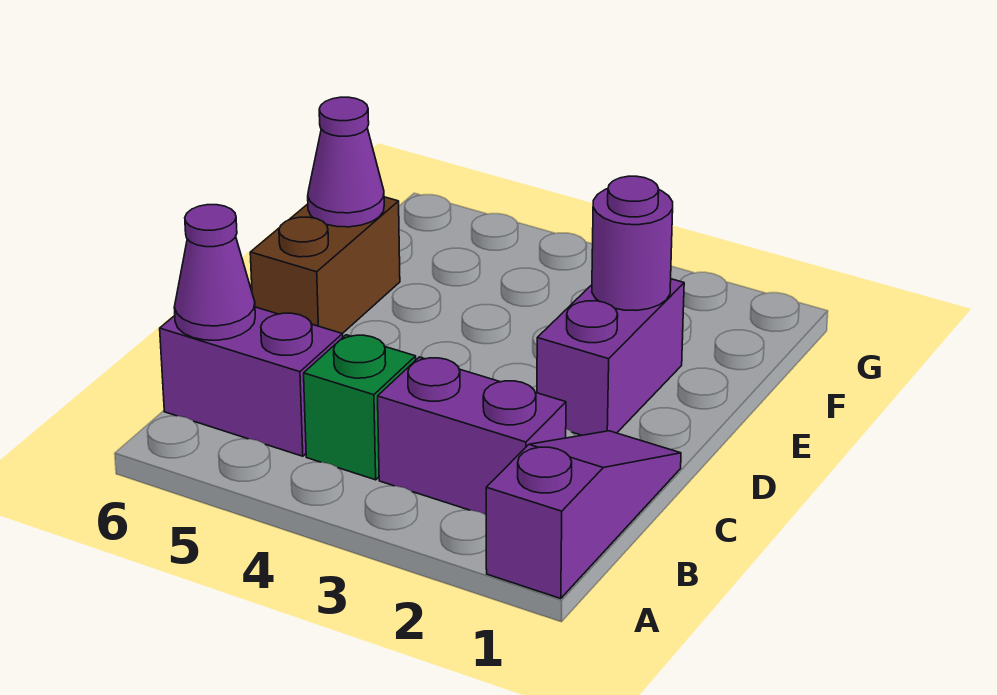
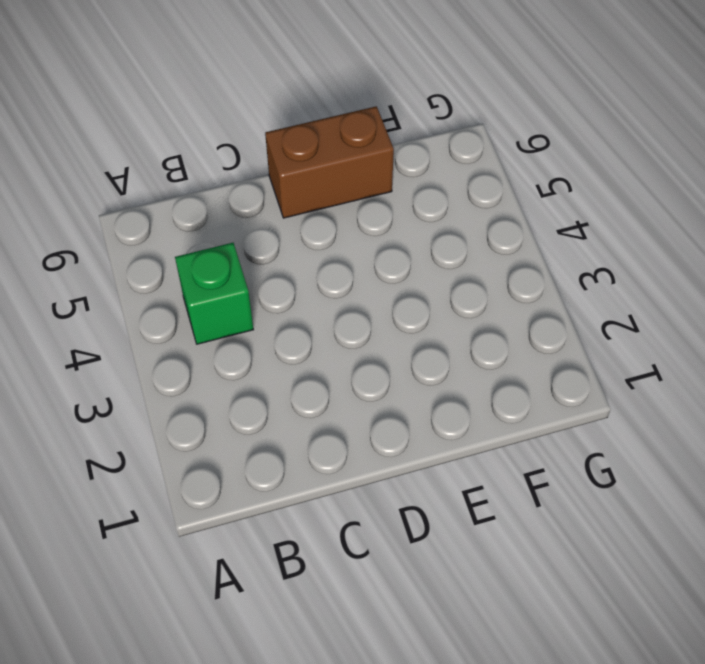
none -> purple slope A1:C1 level 1 top A
none -> purple brick B2:B3 level 1

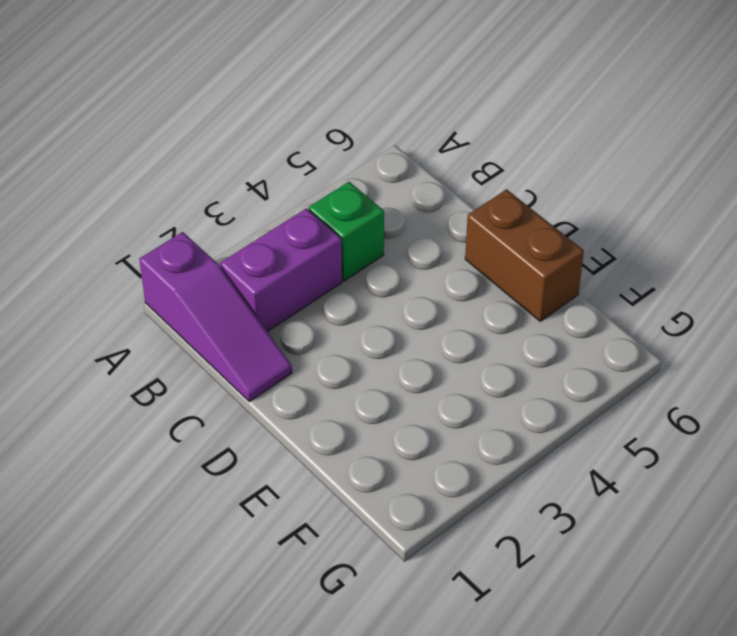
none -> purple brick B5:B6 level 1
none -> purple brick D2:E2 level 1

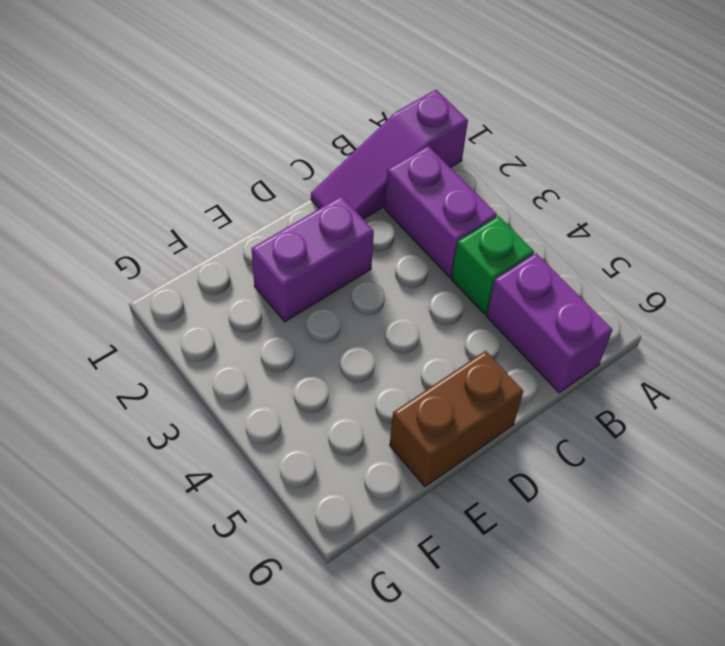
none -> purple cone B6 level 2
none -> purple round brick E2 level 2

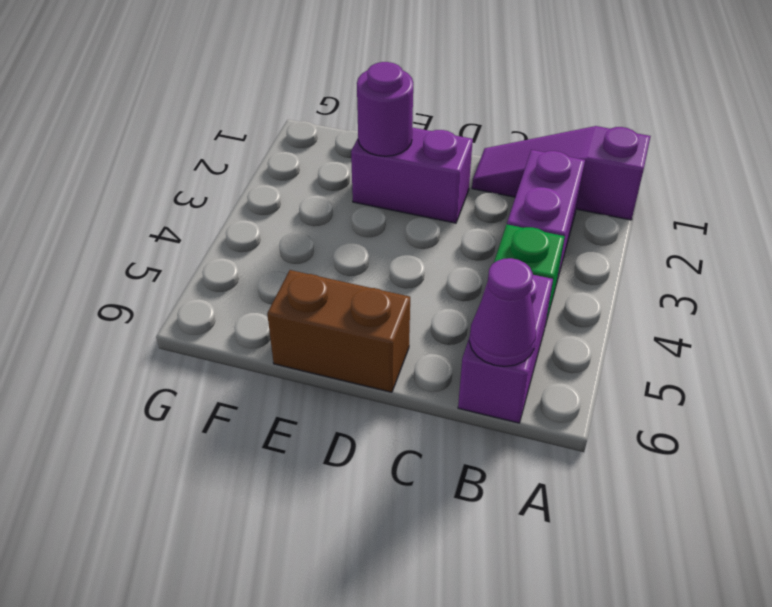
none -> purple cone E6 level 2

